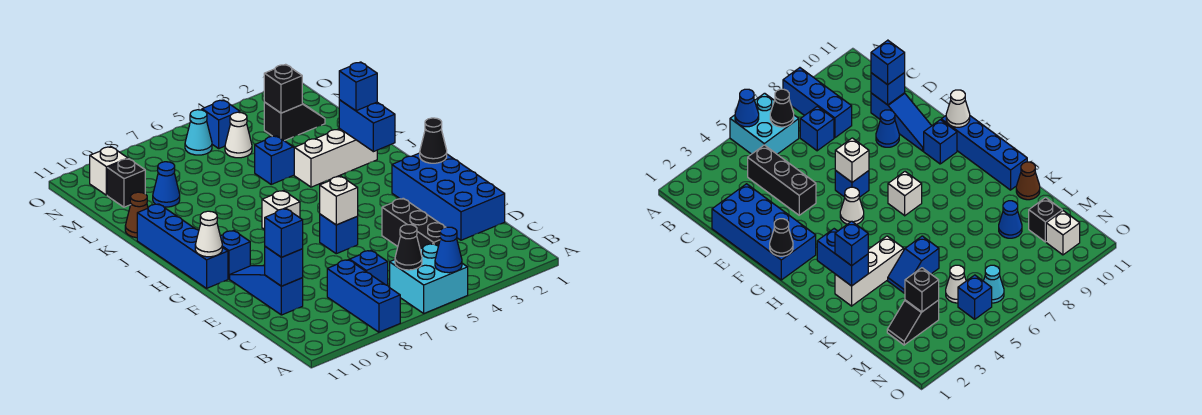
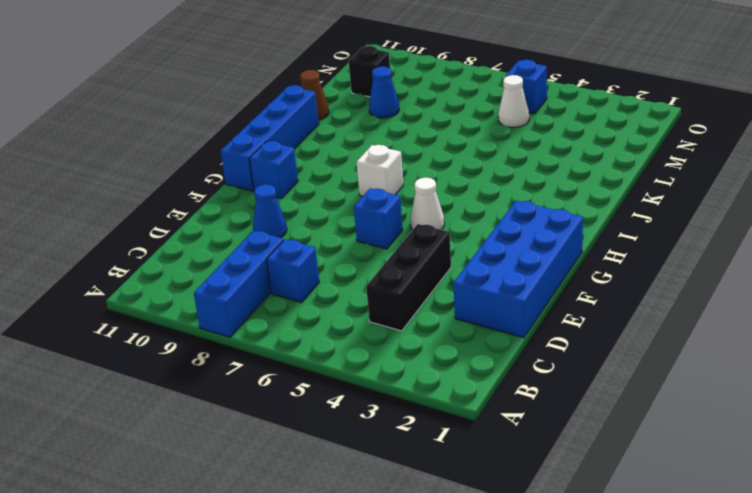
none -> cyan brick A5:B6 level 1
none -> blue slope D10:F10 level 1 top D
none -> white brick J2:J4 level 1
none -> blue slope K4:K5 level 1 top 5

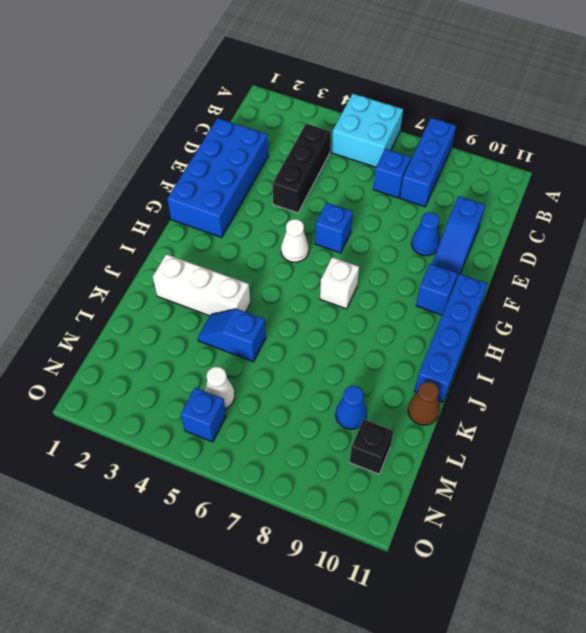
none -> black slope M2:M3 level 1 top 3
none -> cyan cone N6 level 1
none -> white brick N10 level 1
none -> blue cone A5 level 2

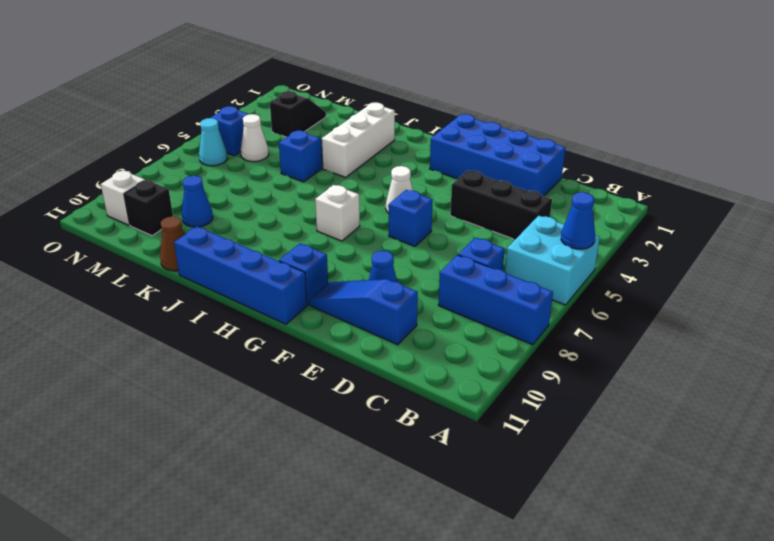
none -> black cone B6 level 2
none -> blue brick D10 level 2
none -> white brick F6 level 2
none -> black cone G1 level 2

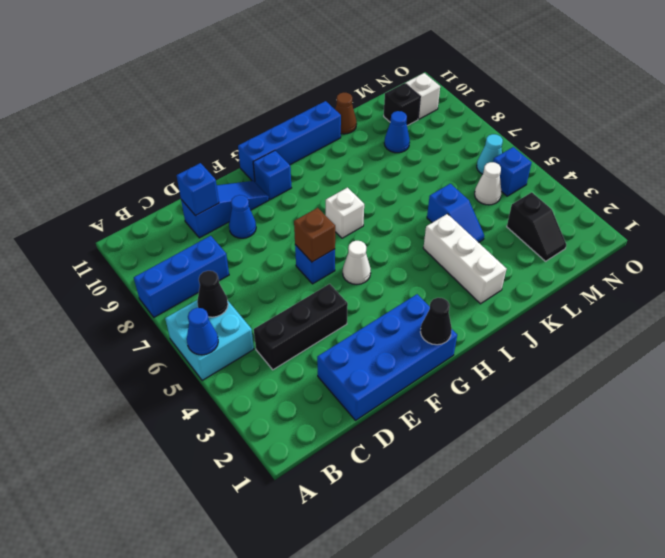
brown brick F6 level 2 -> white brick F6 level 2
none -> blue brick C7 level 1
none -> white cone G11 level 2
none -> blue brick I2:J2 level 2
none -> black brick M3 level 2

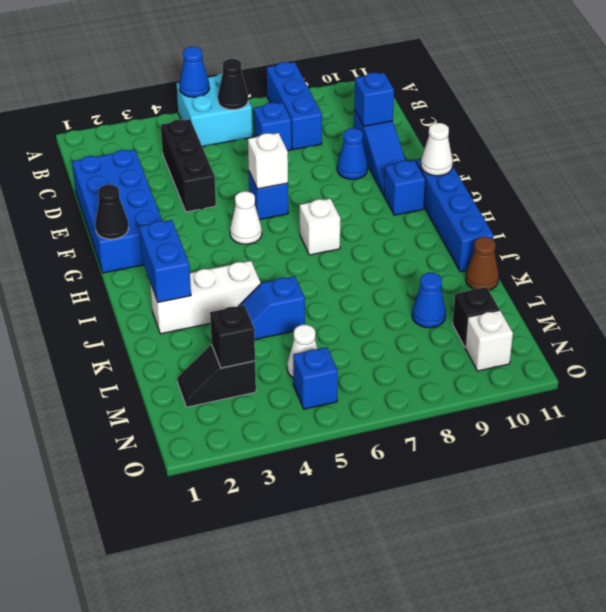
none -> cyan cone N6 level 1
none -> blue brick D10 level 3
none -> blue brick J2 level 3

